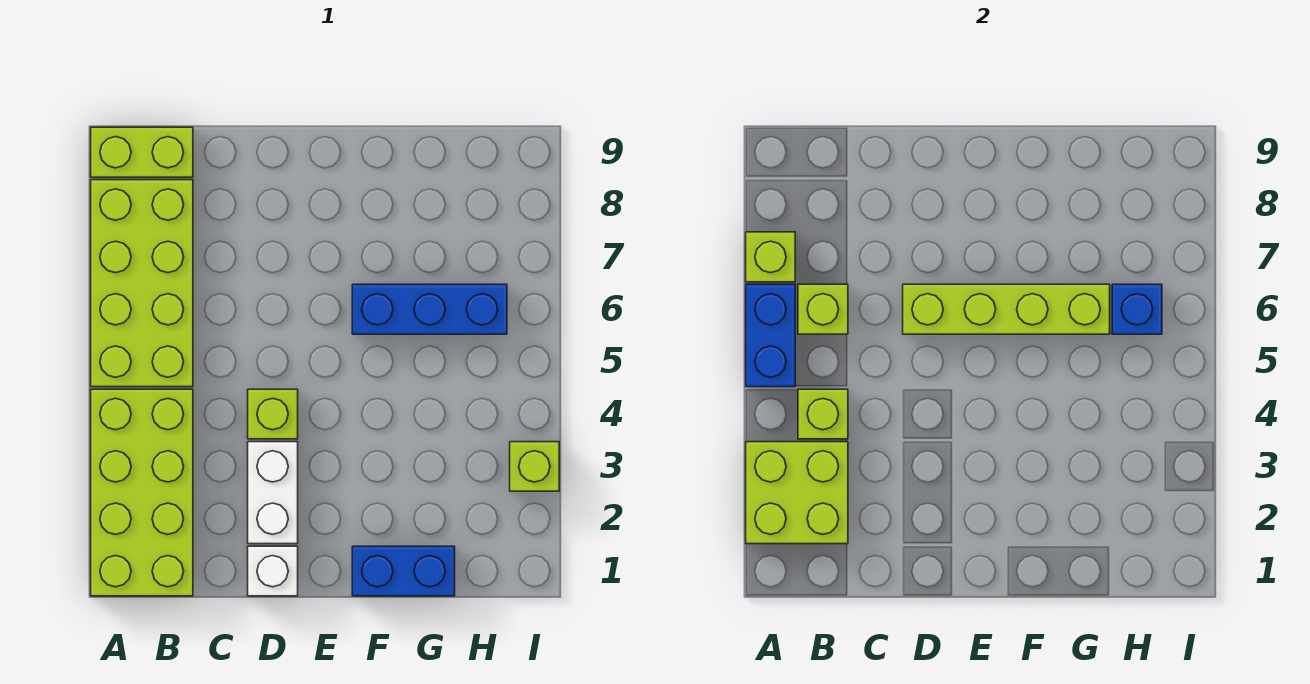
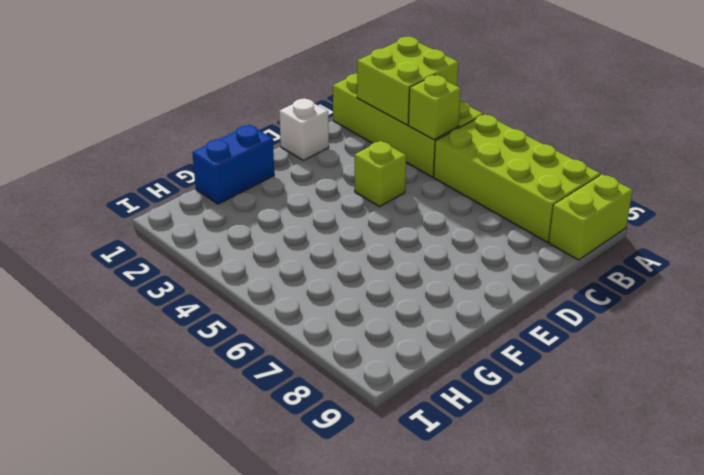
none -> white brick D2:D3 level 1
none -> blue brick F6:H6 level 1
none -> lime brick I3 level 1

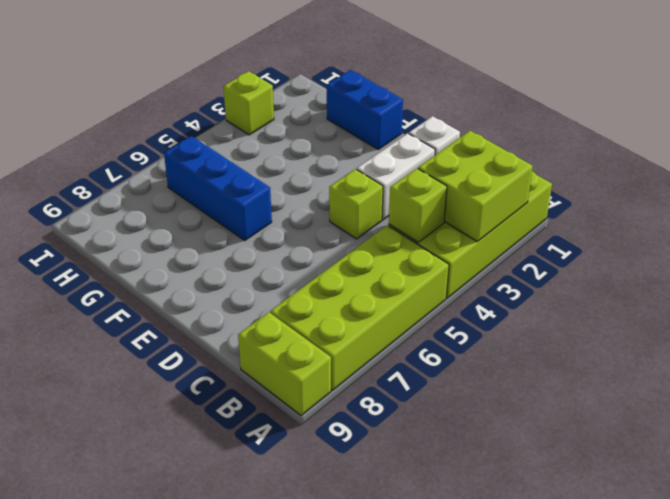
none -> blue brick A5:A6 level 2
none -> lime brick A7 level 2
none -> lime brick B6 level 2

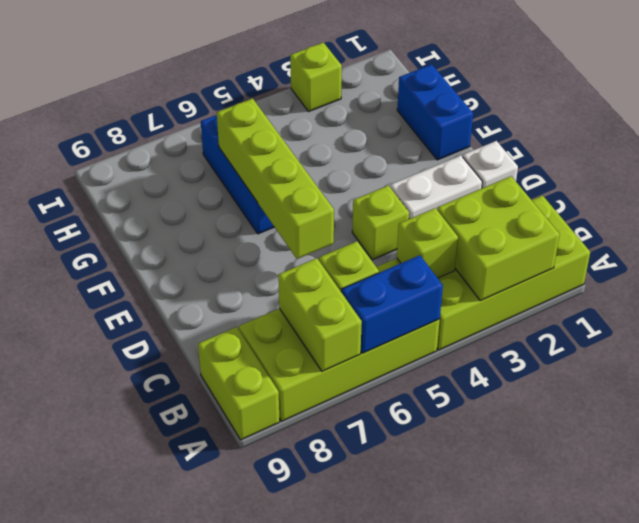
lime brick A7:B7 level 2 -> lime brick A7 level 2
none -> blue brick H6 level 2

